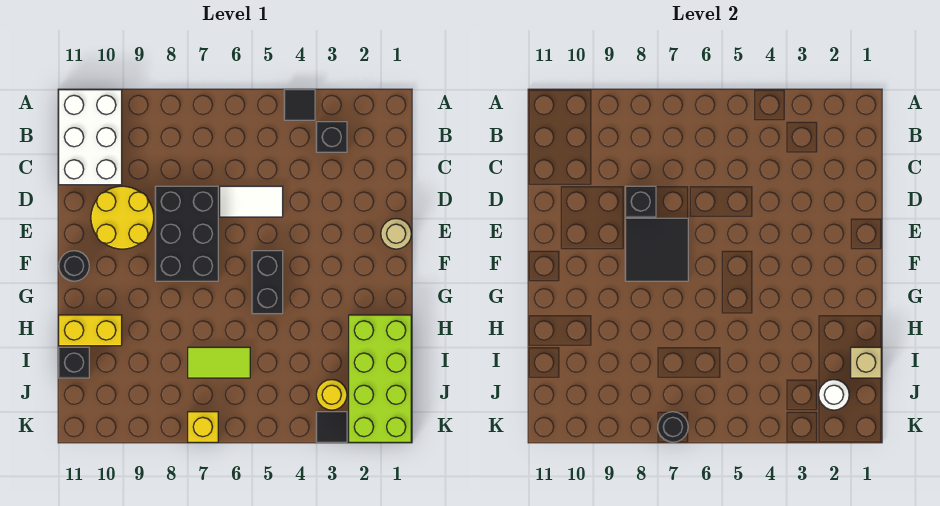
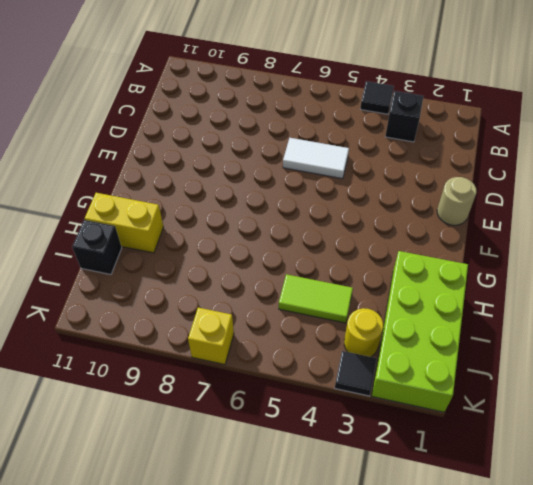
lime tile I4:I5 level 1 -> lime tile I6:I7 level 1
none -> white brick A10:C11 level 1
none -> black brick D7:F8 level 1
none -> yellow round brick D9:E10 level 1

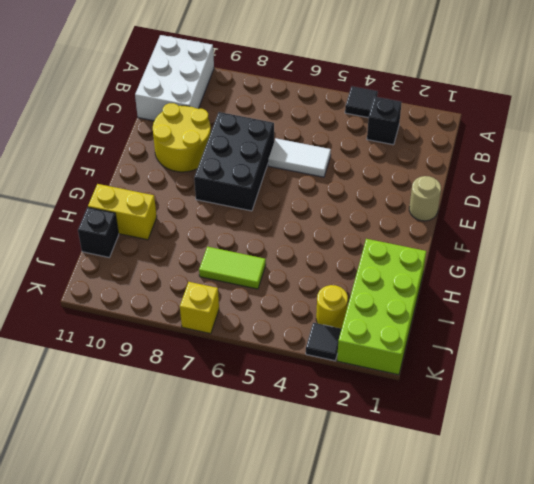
none -> black brick F5:G5 level 1
none -> black round brick F11 level 1
none -> black brick D8 level 2

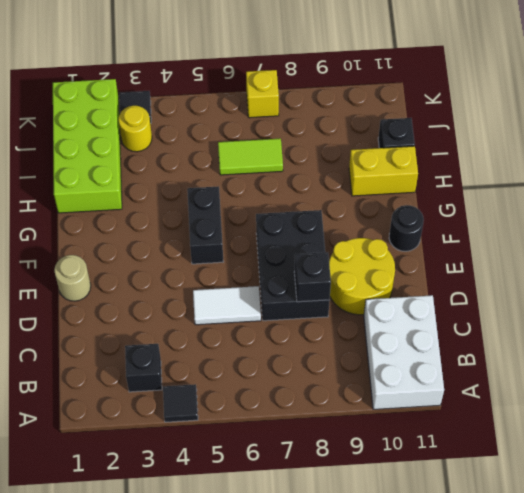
none -> black tile E7:F8 level 2
none -> tan brick I1 level 2
none -> white round brick J2 level 2

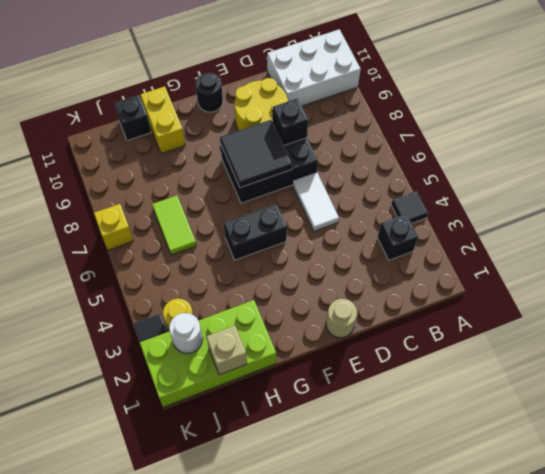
none -> black round brick K7 level 2

